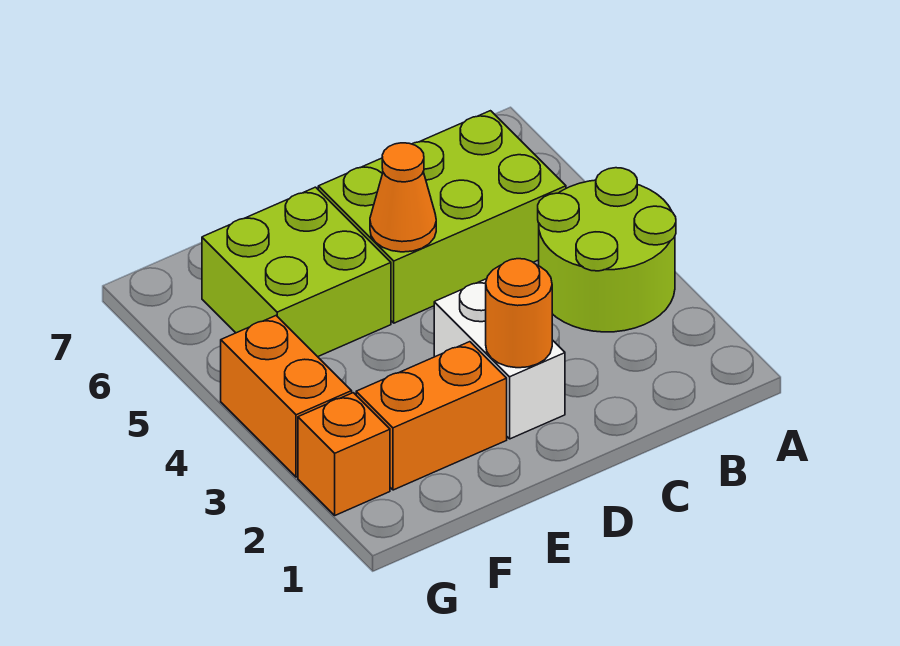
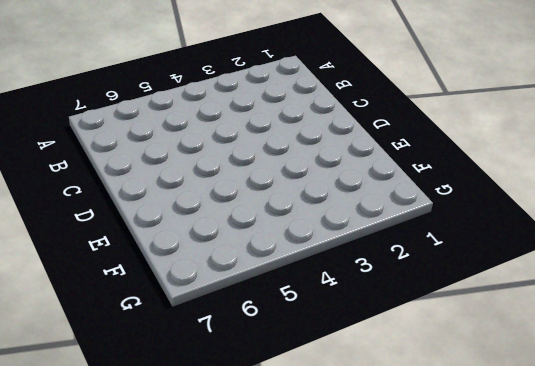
none -> lime round brick A3:B4 level 1
none -> lime brick B5:D6 level 1

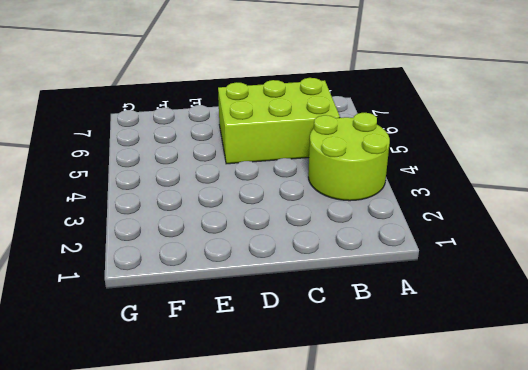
none -> white brick D2:D3 level 1
none -> orange brick E2:F2 level 1

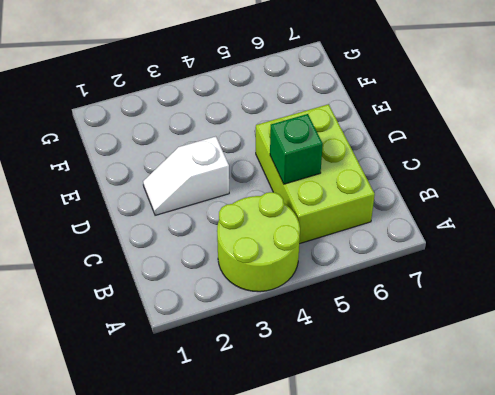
green brick C5 level 2 -> none
white slope D2:D3 level 1 top 3 -> white brick D2:D3 level 1
none -> orange brick E2:F2 level 1
none -> lime brick E5:F6 level 1

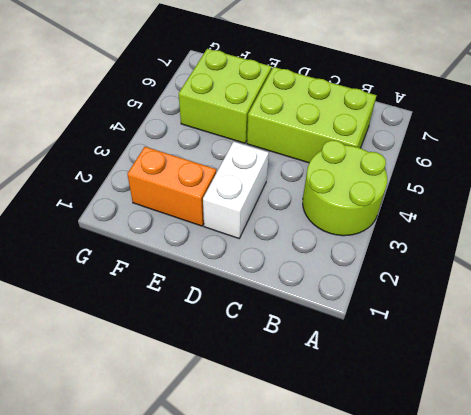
none -> orange brick G2 level 1
none -> orange brick G3:G4 level 1

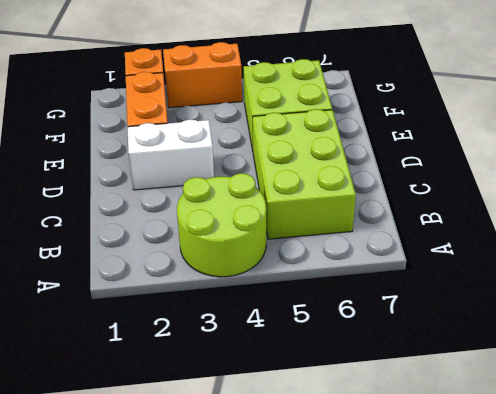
none -> orange round brick D2 level 2
none -> orange cone D5 level 2

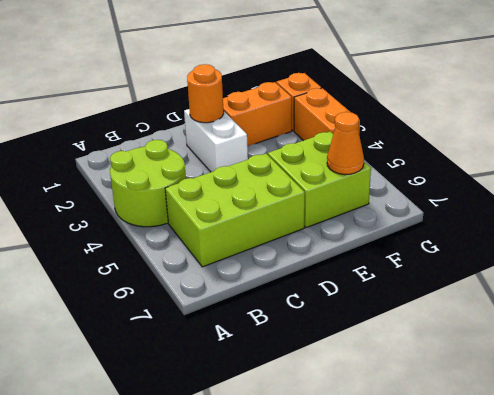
orange cone F6 level 2 -> orange cone D5 level 2

